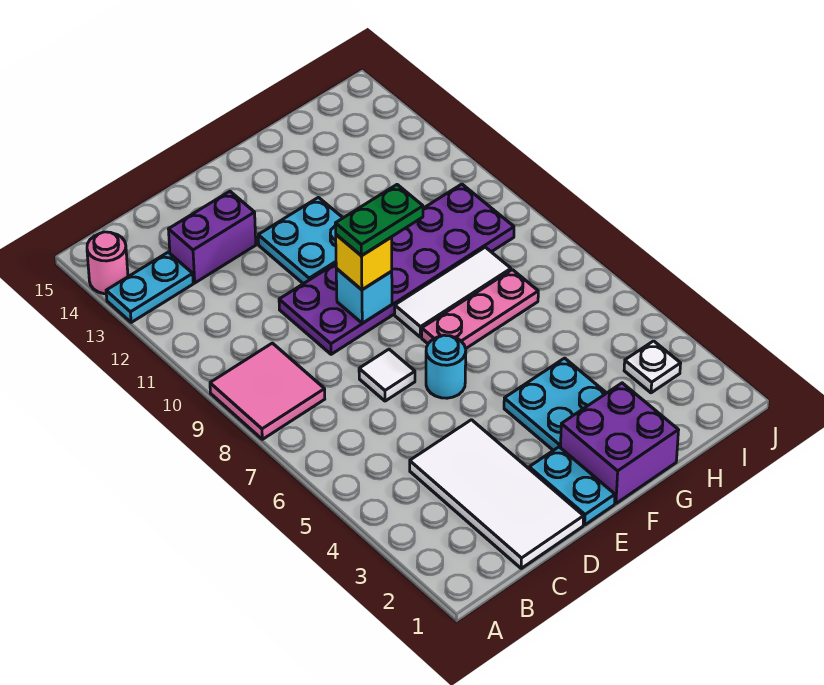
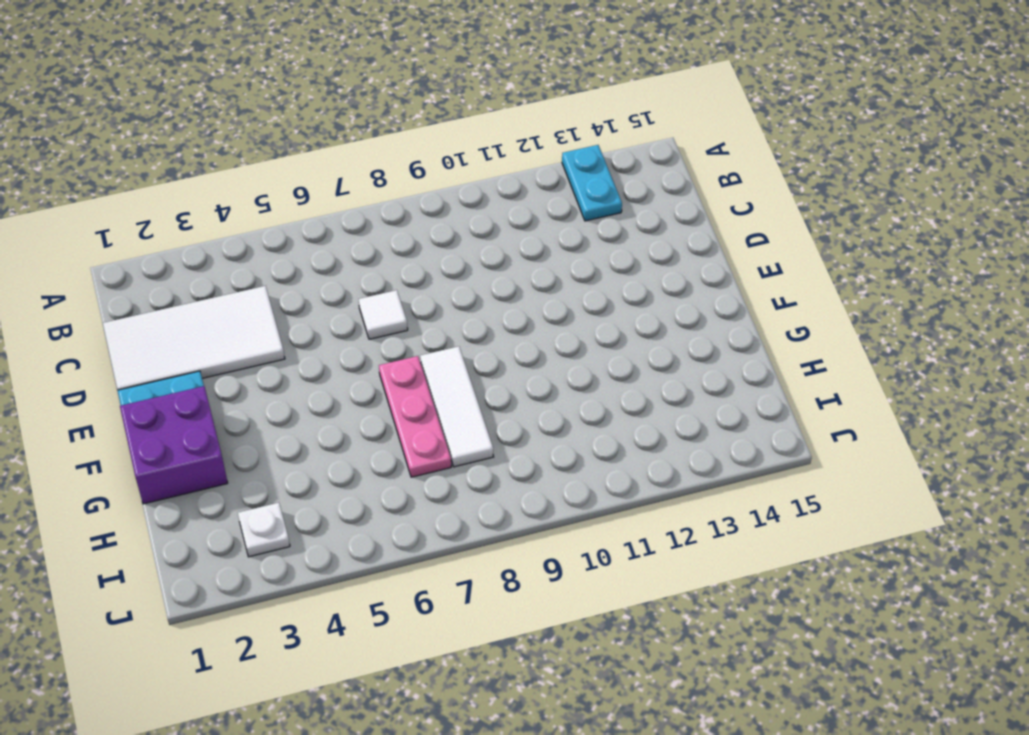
none -> pink tile A8:B9 level 1
none -> pink round brick A14 level 1
none -> purple brick C13:D13 level 1

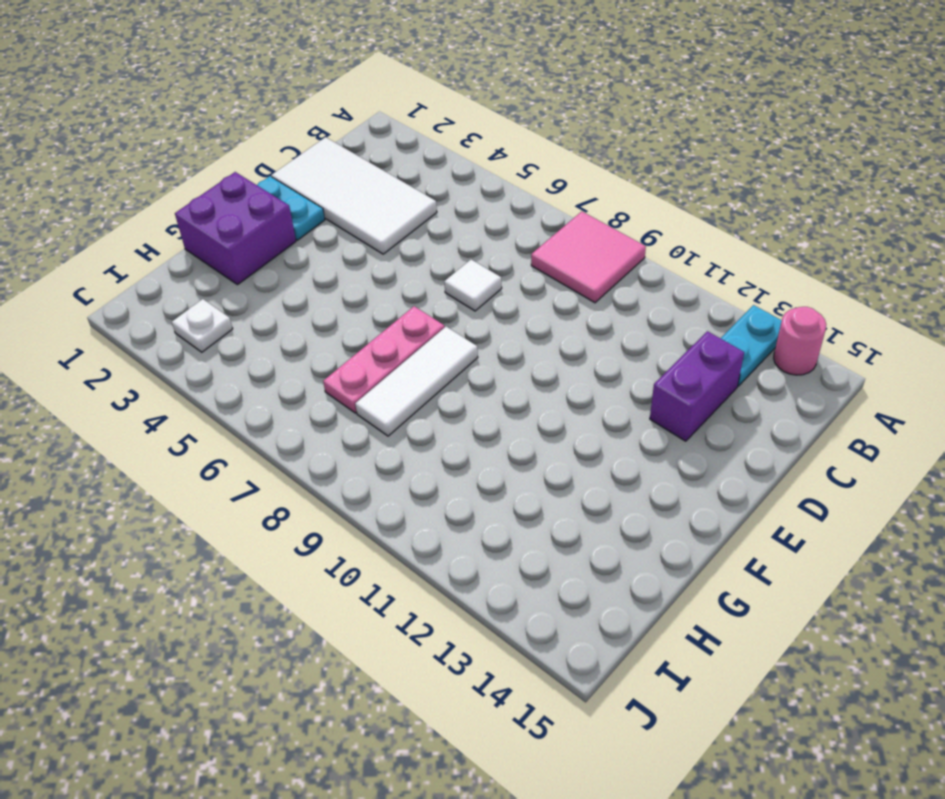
none -> purple plate D9:I10 level 1
none -> cyan round brick E6 level 1
none -> cyan plate E11:F12 level 1

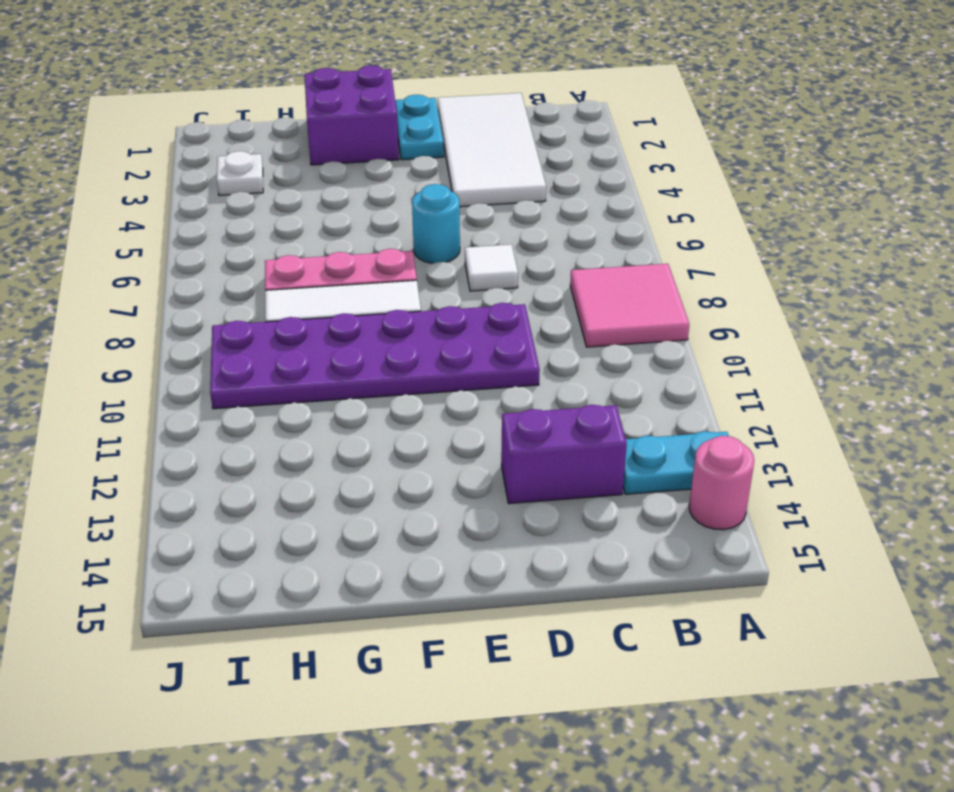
none -> cyan plate E11:F12 level 1
none -> cyan plate F3:G4 level 1
none -> cyan brick E9 level 2

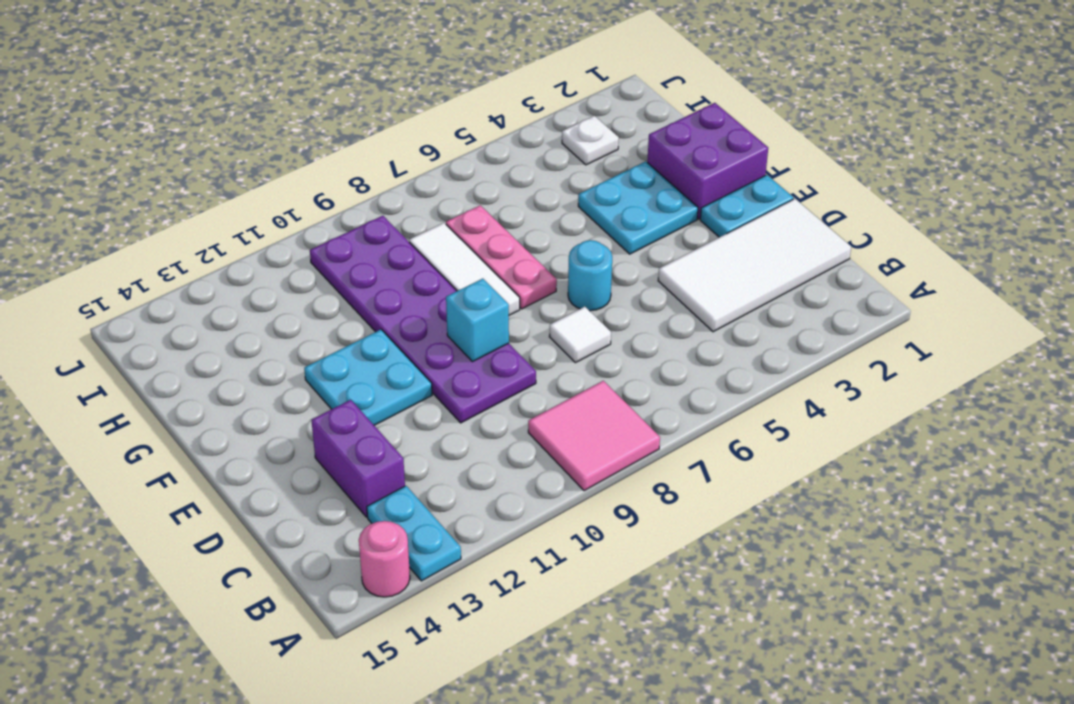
none -> yellow brick E9 level 3
none -> green plate E9:F9 level 4

